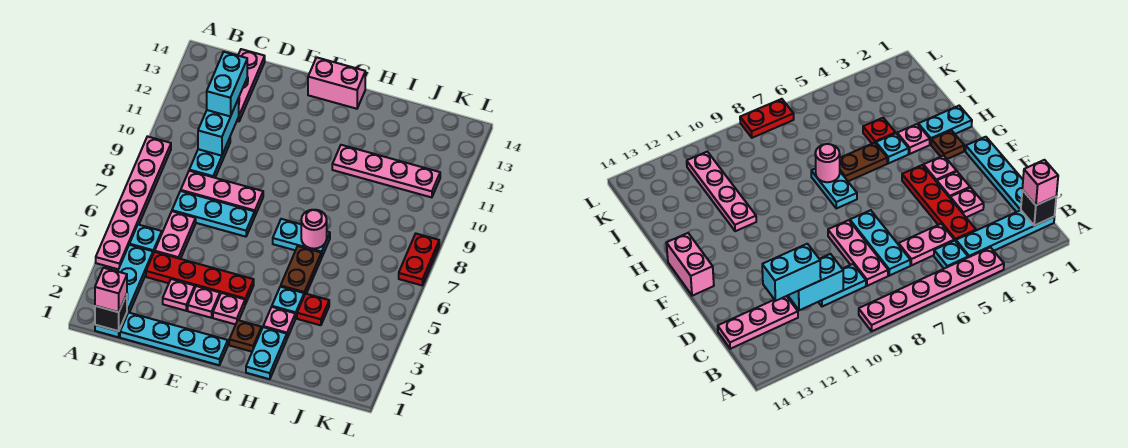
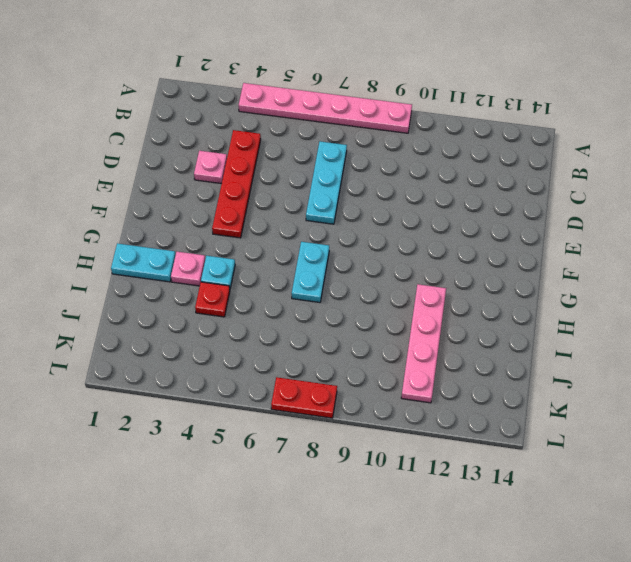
none -> cyan plate B1:B4 level 1
none -> cyan plate B5 level 1
none -> cyan plate C1:F1 level 1

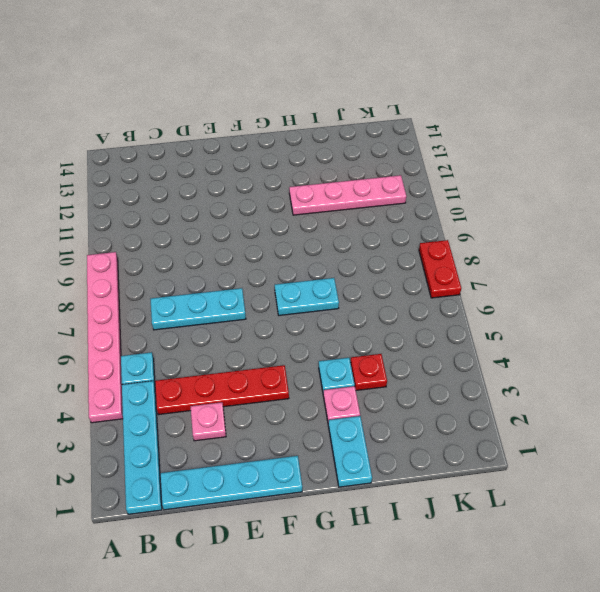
none -> pink plate C5:C6 level 1
none -> pink plate C8:E8 level 1
none -> cyan plate C9:C10 level 1

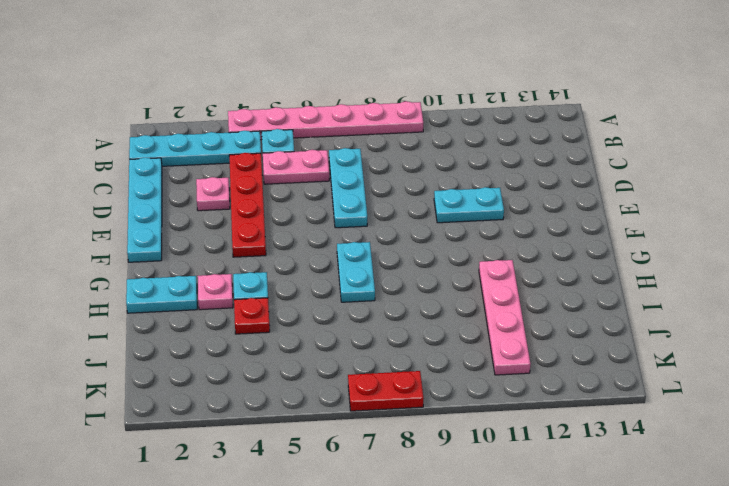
cyan plate E10:E11 level 1 -> cyan plate C9:C10 level 1
none -> pink plate C8:E8 level 1
none -> pink plate C12:C14 level 1
none -> pink plate E3 level 1

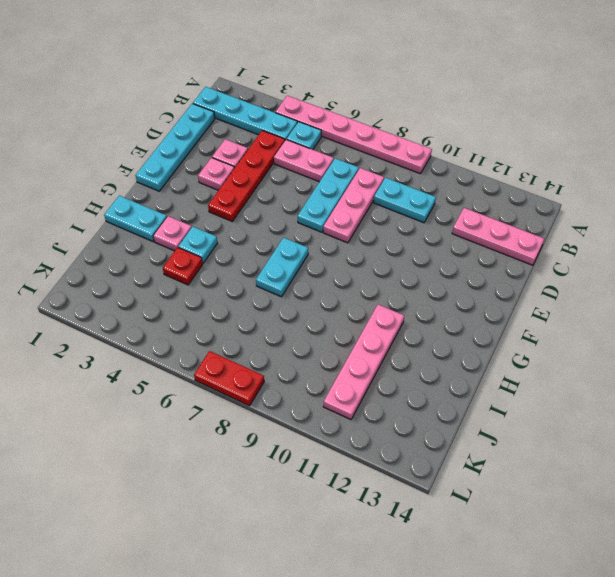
none -> pink plate F3 level 1
none -> pink brick F14:G14 level 1
none -> brown plate G2 level 1

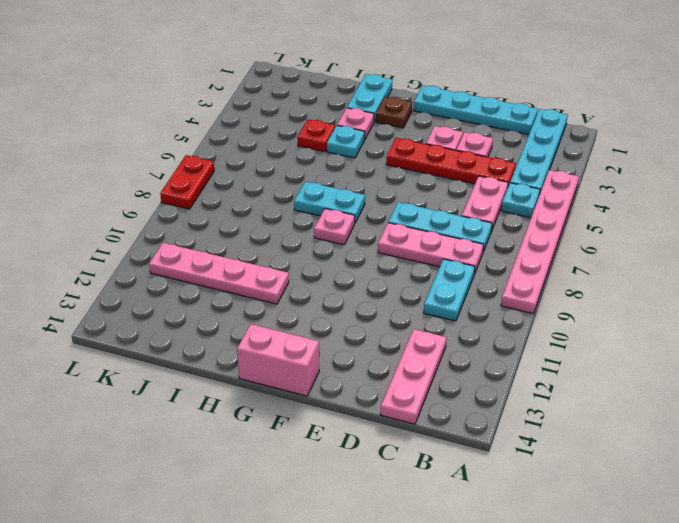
pink plate G8 level 1 -> pink plate F3 level 1
none -> brown plate H5:H6 level 1
none -> black brick B1 level 2
none -> cyan brick C10:C11 level 2

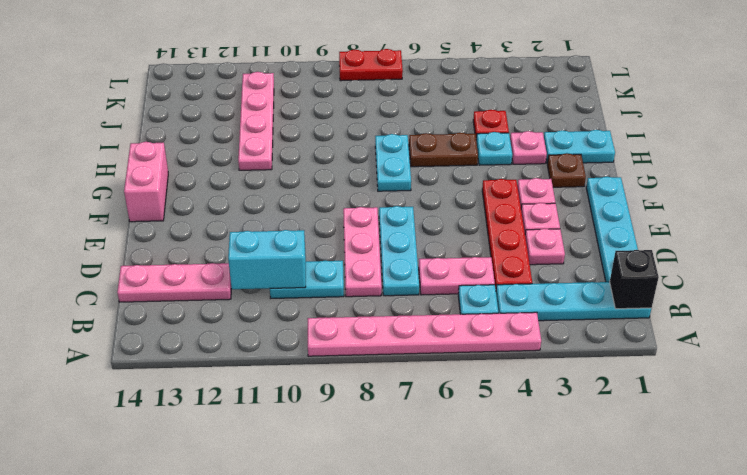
none -> pink round brick H7 level 2
none -> pink brick B1 level 3
none -> cyan brick C11:C12 level 3

